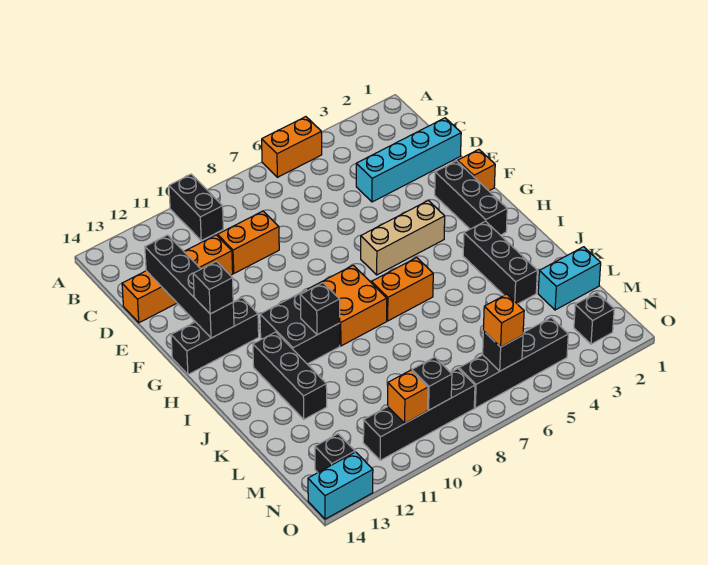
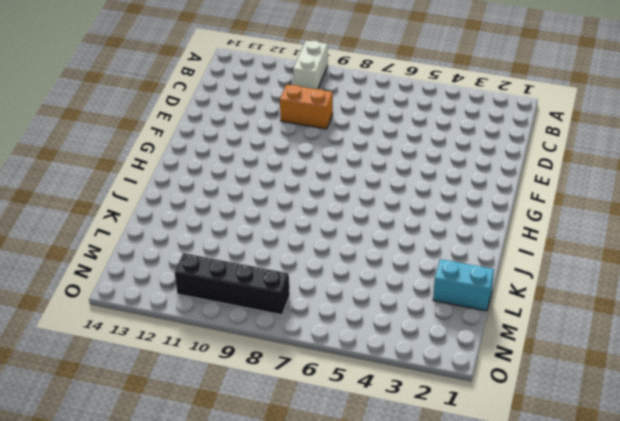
white brick A10:B10 level 1 -> black brick A10:B10 level 1
none -> orange brick A5:A6 level 1
none -> cyan brick D1:D4 level 1
none -> orange brick D11:D14 level 1

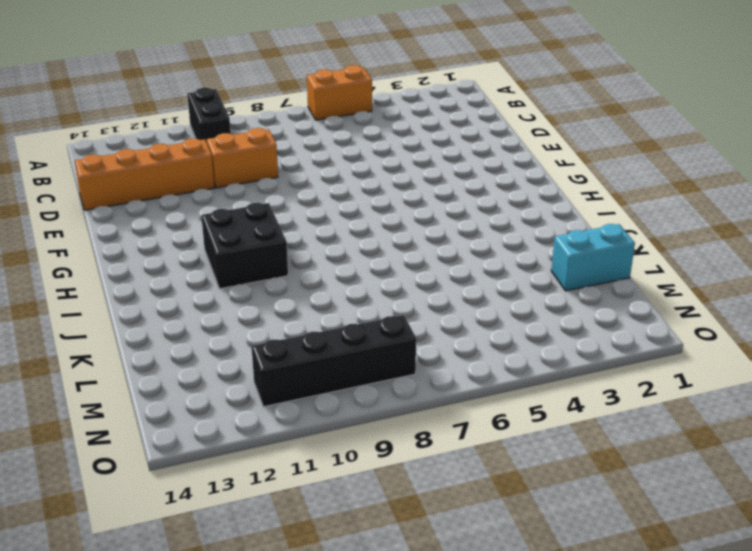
none -> cyan brick D1:D4 level 1
none -> orange brick F1 level 1
none -> black brick F2:H2 level 1

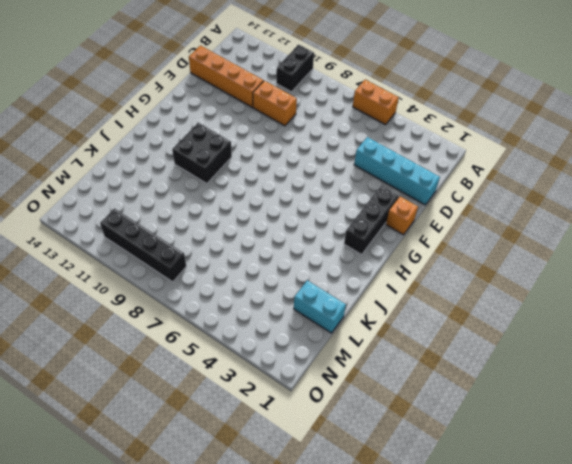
none -> tan brick G4:G6 level 1
none -> black brick G12:G14 level 1
none -> orange brick H8:I9 level 1

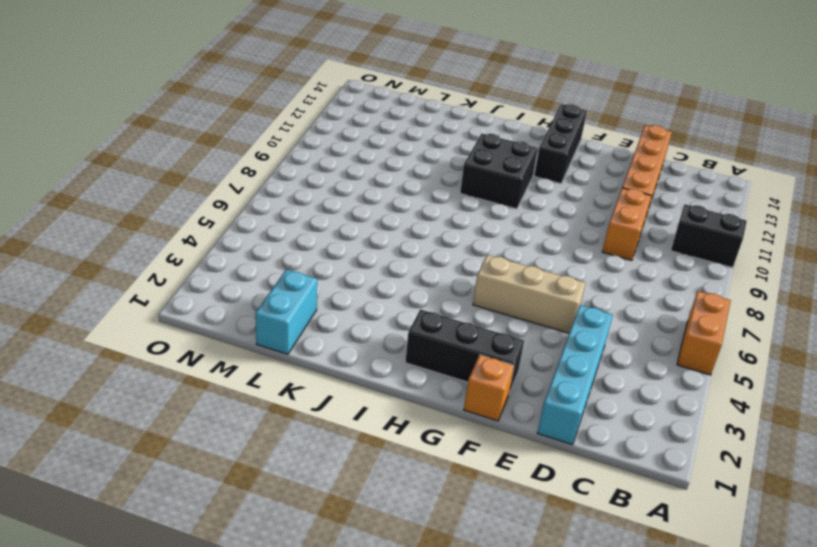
tan brick E5:G5 level 1 -> tan brick G4:G6 level 1
none -> orange brick H8:I9 level 1
none -> black brick I3:K3 level 1
none -> orange brick I6:I7 level 1

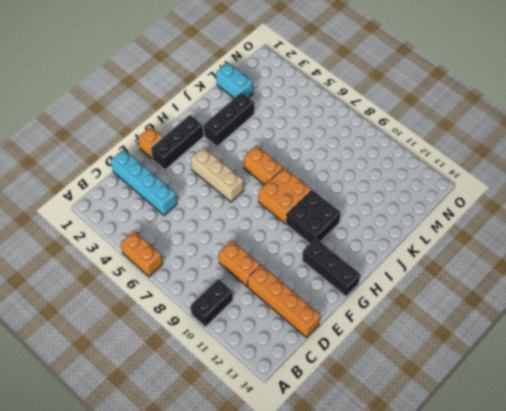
none -> black brick I12:K12 level 1
none -> black brick N2 level 1
none -> black brick N4:N7 level 1

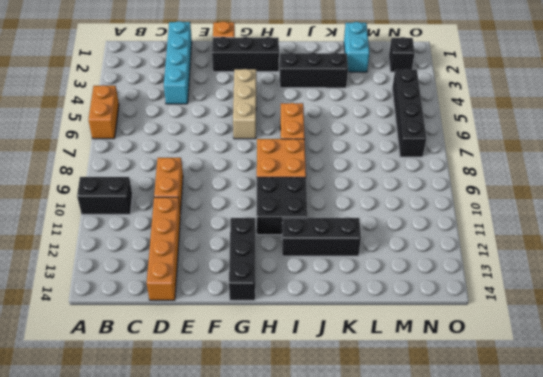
none -> black brick N8:N11 level 1
none -> black brick N13 level 1
none -> cyan brick O13:O14 level 1

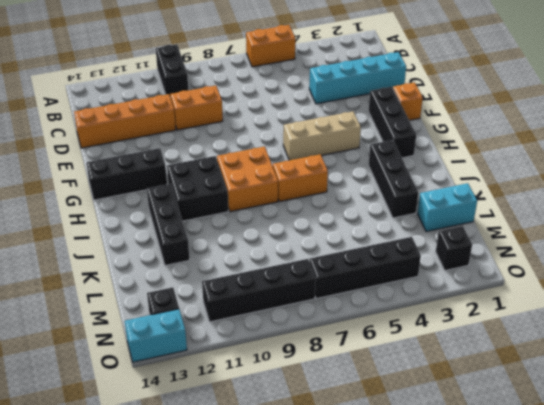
none -> black brick D13:G13 level 2
none -> black brick I10 level 2
none -> black brick N6 level 2

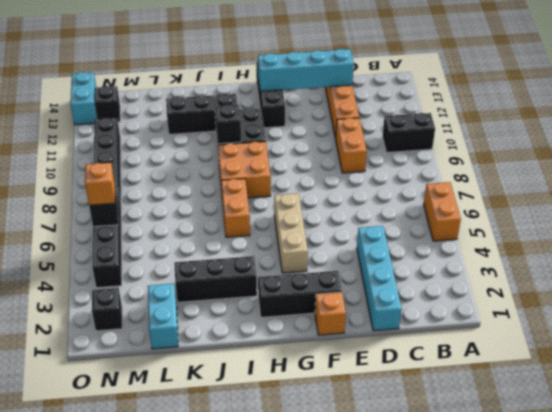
cyan brick D13:G13 level 2 -> black brick D13:G13 level 2
none -> black brick N9 level 2
none -> orange brick N10 level 2
none -> black brick G13 level 3

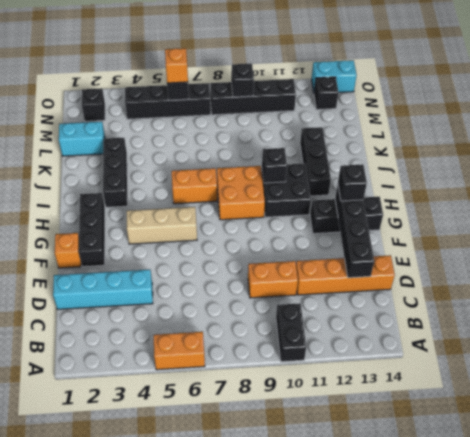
none -> orange brick N10 level 2

